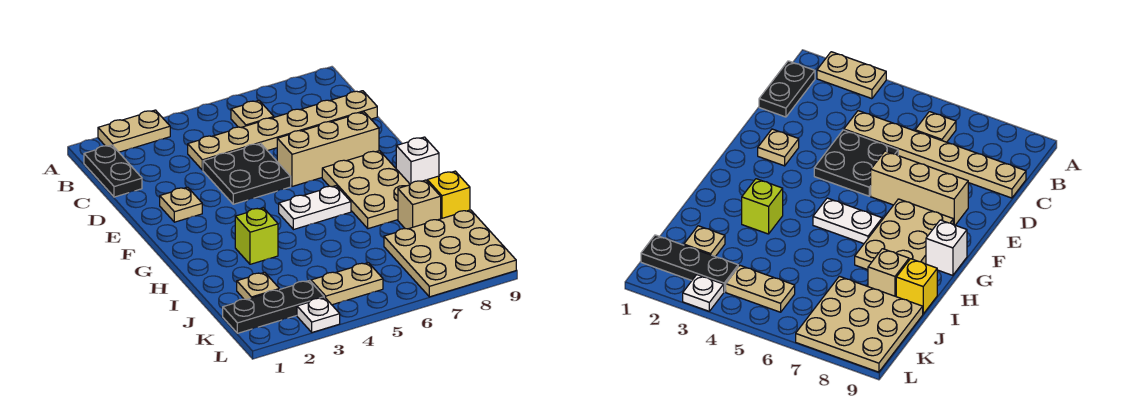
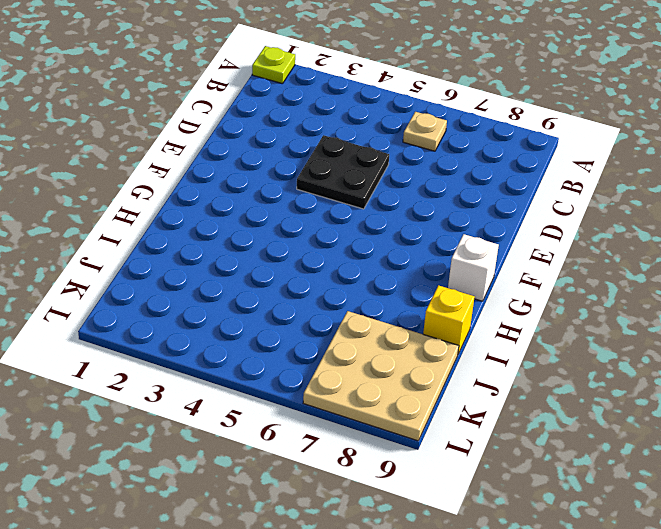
lime plate A1 level 1 -> none
none -> tan plate A2:A3 level 1
none -> black plate B1:C1 level 1
none -> tan plate C4:C9 level 1

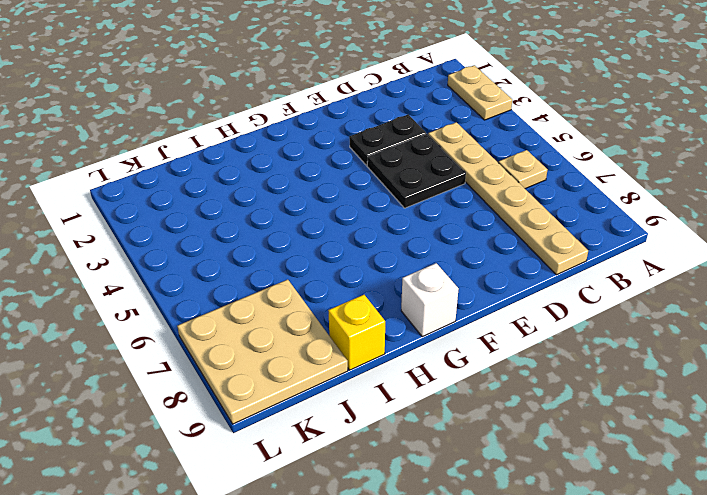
black plate D3:E3 level 1 -> black plate B1:C1 level 1
none -> tan plate E2 level 1
none -> tan brick E6:E8 level 1
none -> tan plate F7:H8 level 1

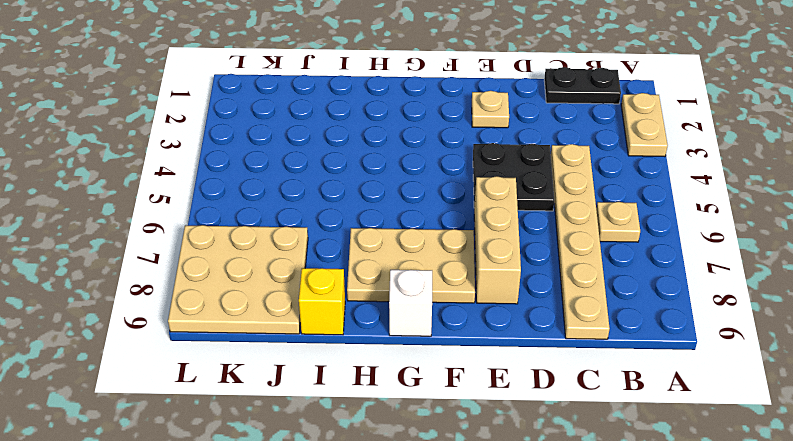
none -> white plate G5:G6 level 1
none -> lime brick H3 level 1
none -> tan brick I8 level 1

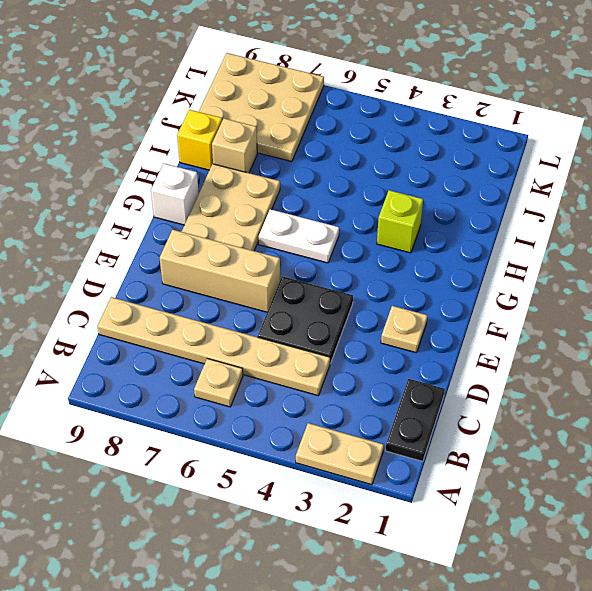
none -> tan plate J2 level 1
none -> black plate K1:K3 level 1
none -> tan plate K4:K5 level 1

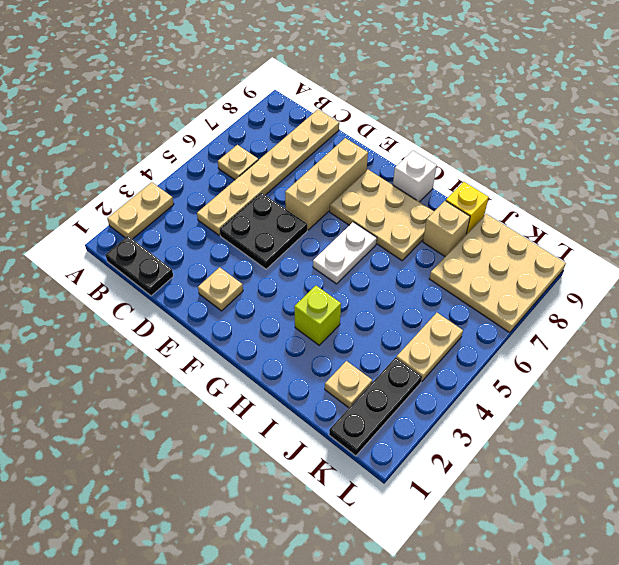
none -> white plate L3 level 1

